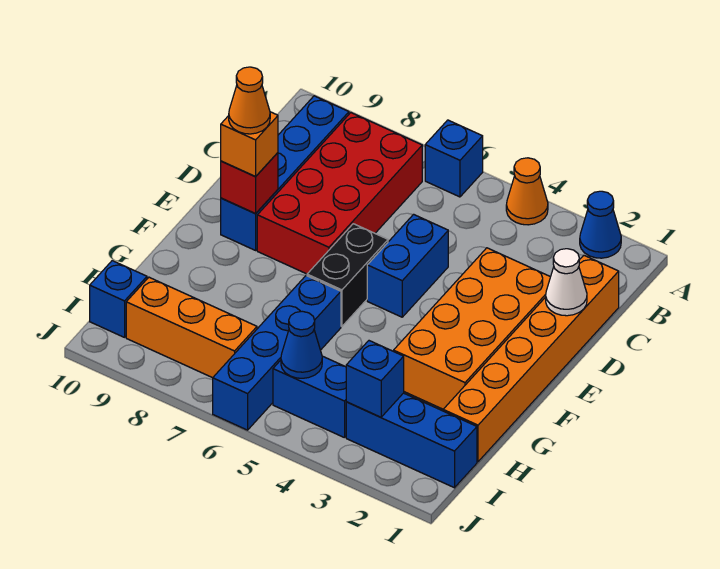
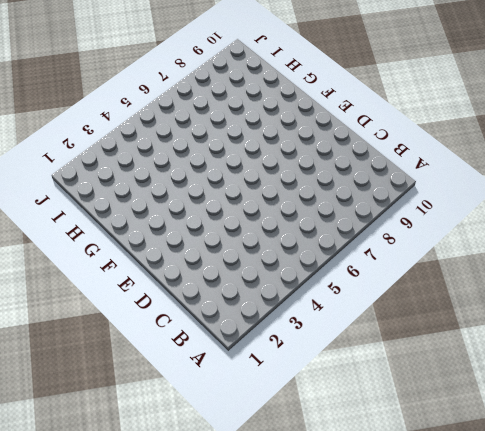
none -> blue cone A2 level 1
none -> orange cone A4 level 1
none -> blue brick A6 level 1

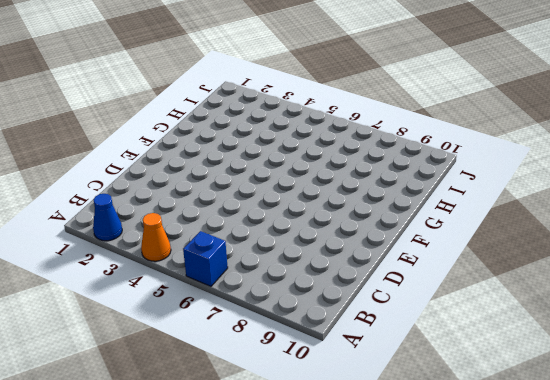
none -> red brick B7:E8 level 1
none -> blue brick B9:E9 level 1
none -> orange brick C1:H1 level 1

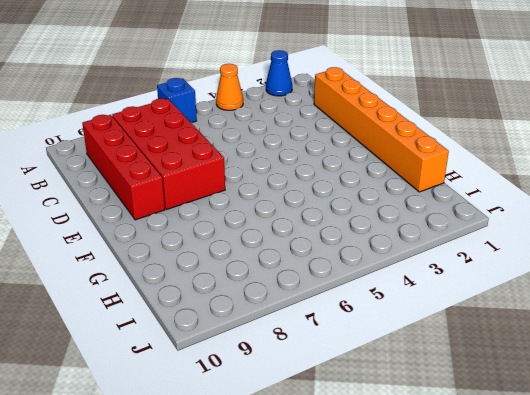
red brick B9:E9 level 1 -> blue brick B9:E9 level 1
none -> orange brick D2:G3 level 1
none -> blue brick D5:E5 level 1
none -> black brick E6:F6 level 1

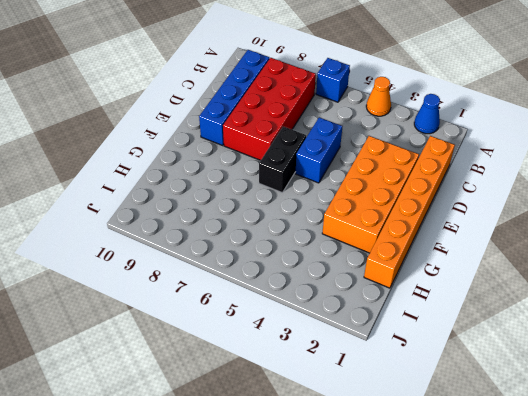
none -> blue brick G6:J6 level 1
none -> blue brick I1:I3 level 1
none -> blue brick I4:I5 level 1

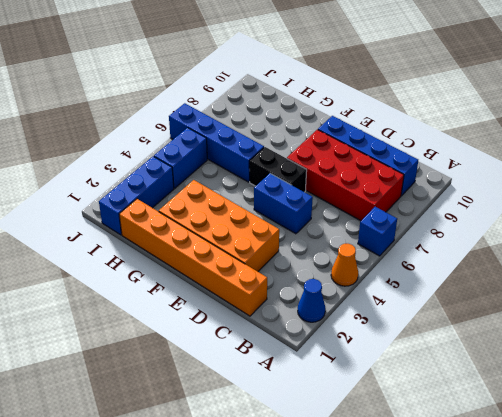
none -> orange brick I7:I9 level 1
none -> blue brick I10 level 1
none -> white cone D1 level 2

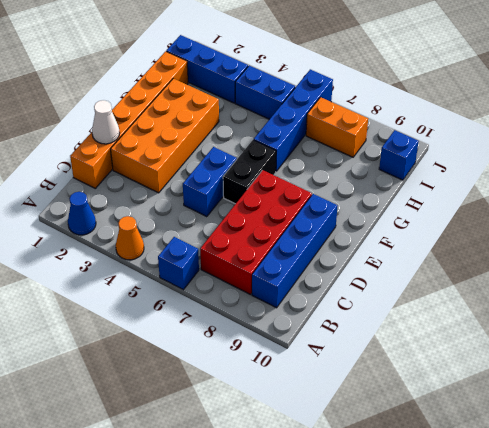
orange brick I7:I8 level 1 -> orange brick I7:I9 level 1
none -> red brick E9 level 2
none -> blue brick I3 level 2
none -> blue cone I5 level 2

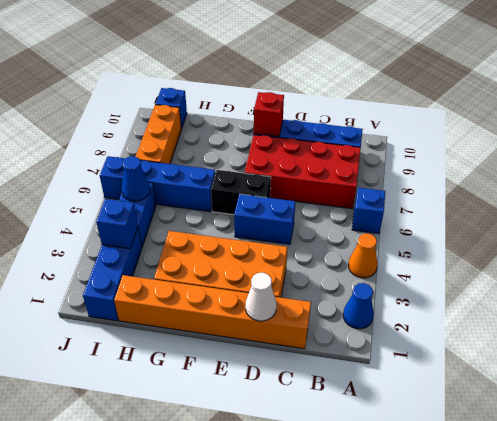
none -> orange brick E9 level 3
none -> orange cone E9 level 4

